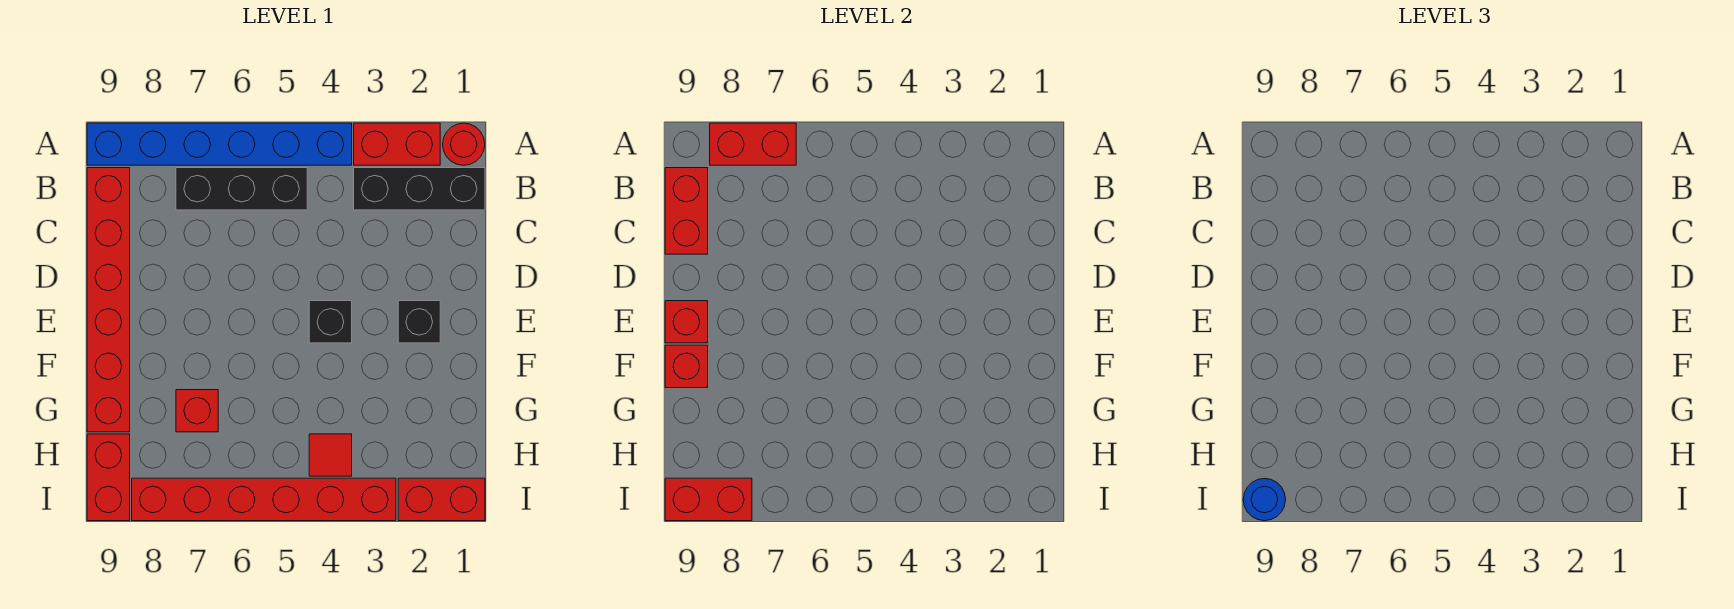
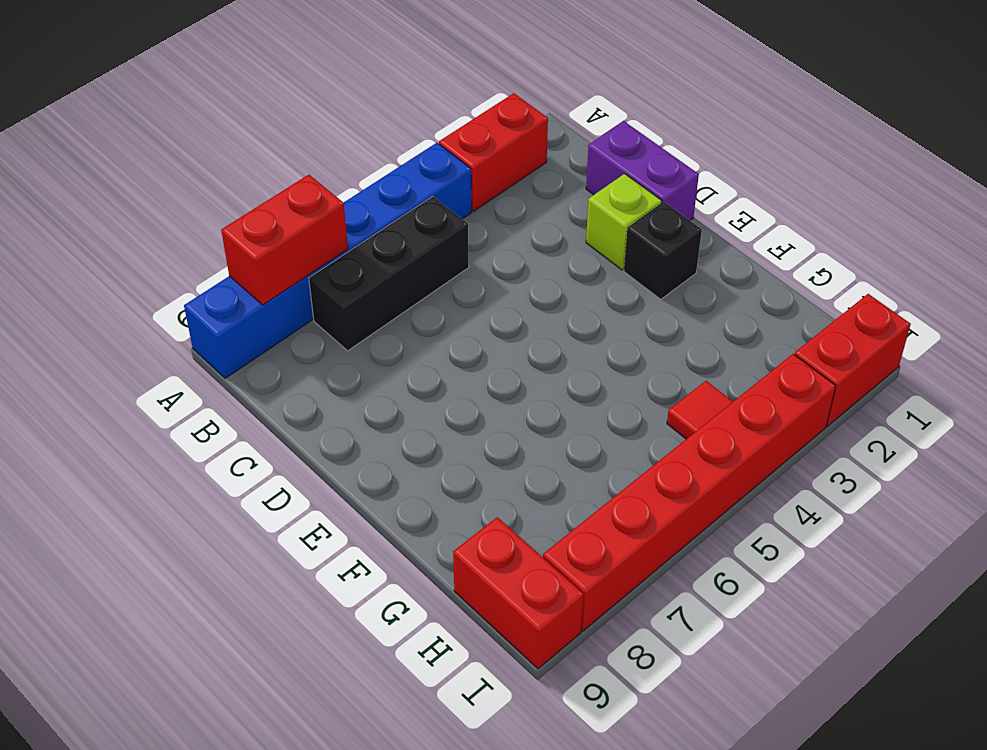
purple brick C1:D1 level 1 -> none
lime brick D2 level 1 -> none
none -> red round brick A1 level 1
none -> black brick B1:B3 level 1
none -> red brick B9:G9 level 1

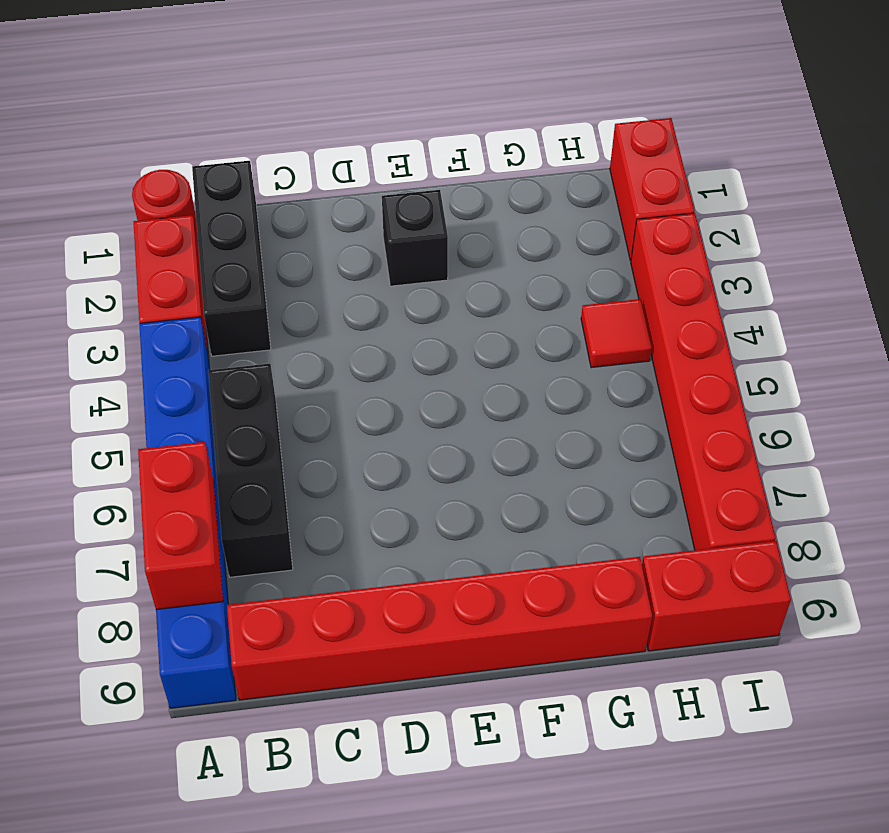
none -> black brick E4 level 1
none -> red brick G7 level 1
none -> red brick B9:C9 level 2

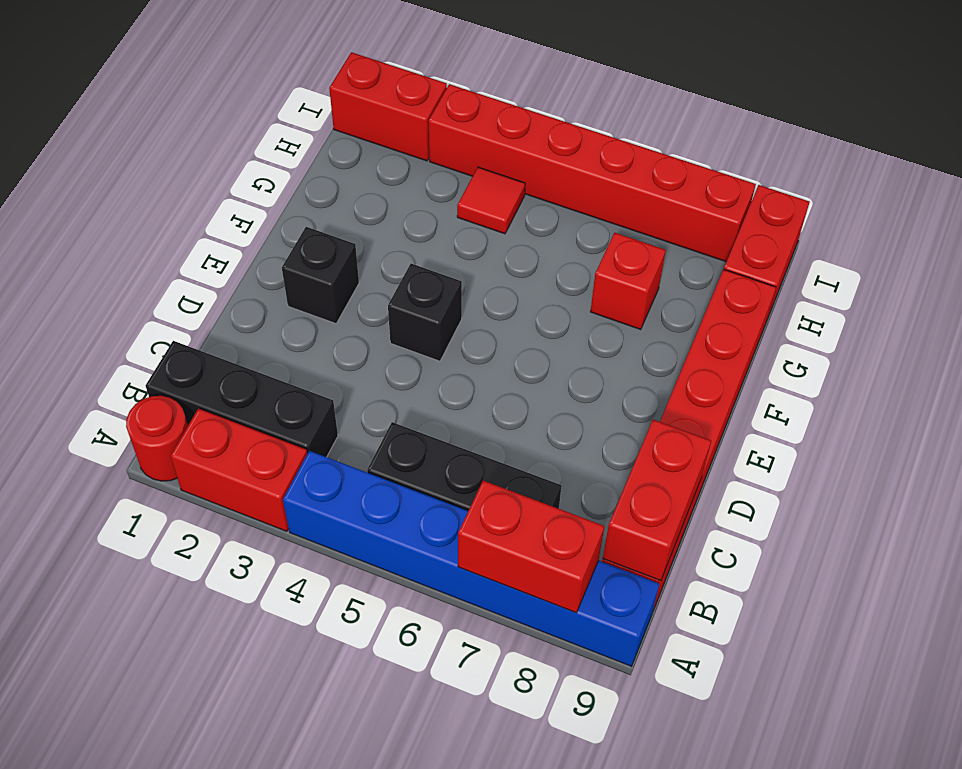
none -> red brick E9 level 2
none -> red brick F9 level 2
none -> red brick I8:I9 level 2

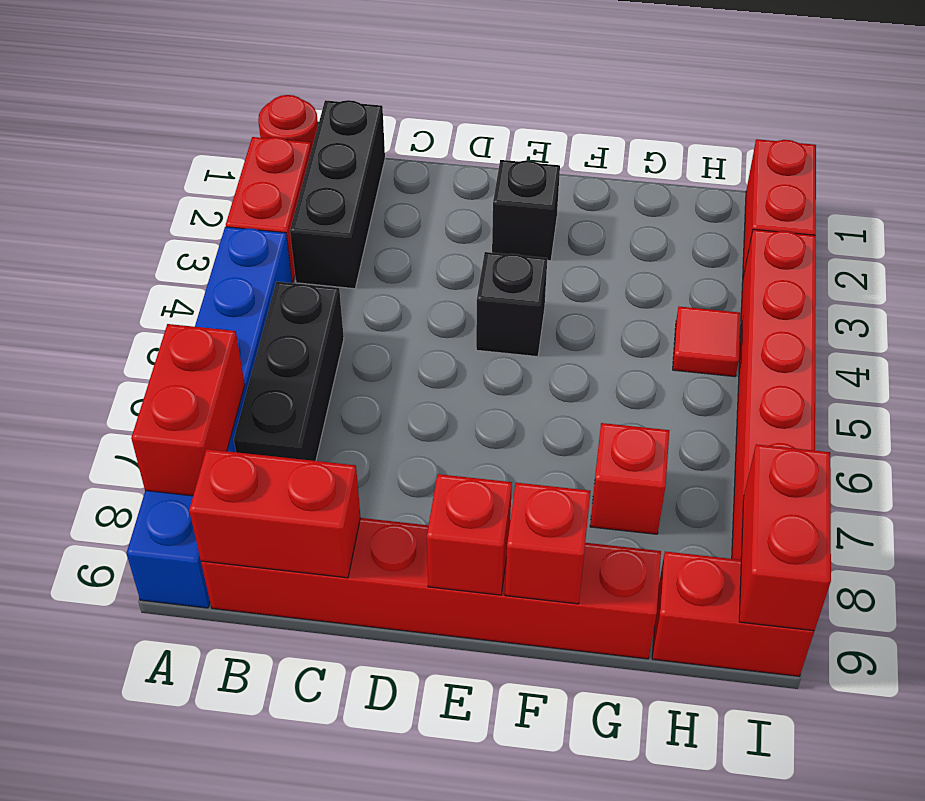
none -> blue round brick I9 level 3

